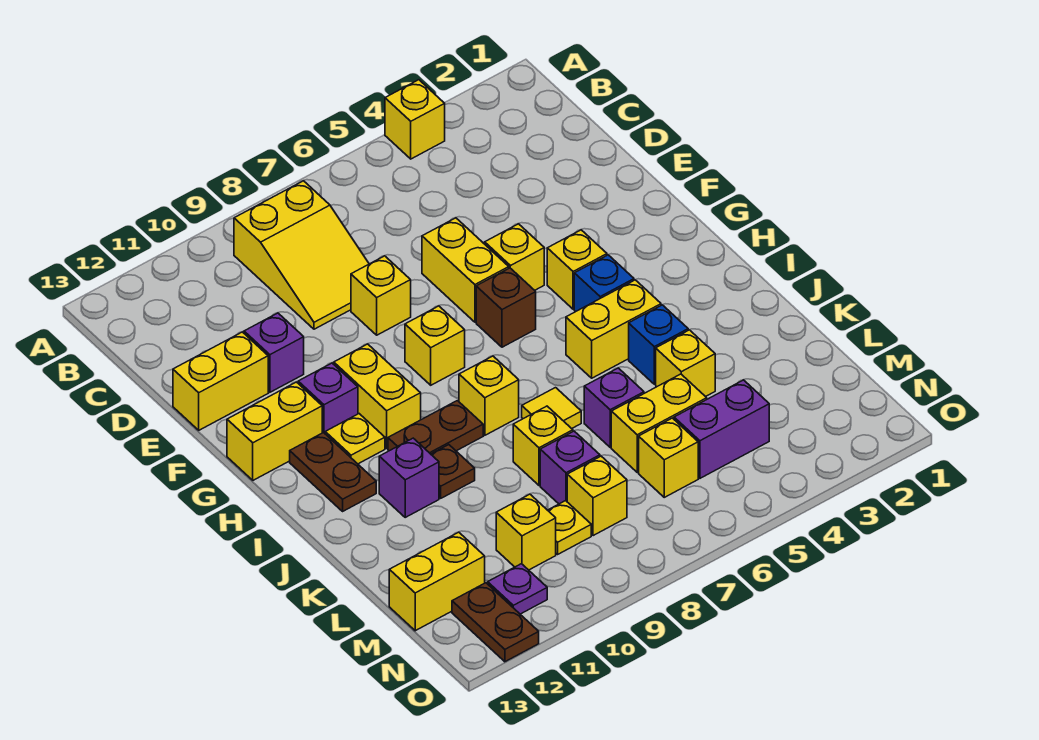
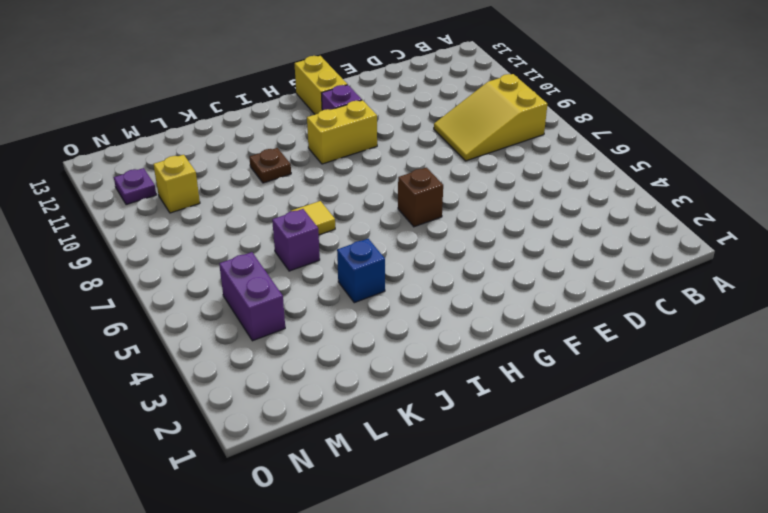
none -> yellow brick A4 level 1
none -> yellow brick E6:F6 level 1
none -> yellow brick E8 level 1
none -> purple brick E11 level 1

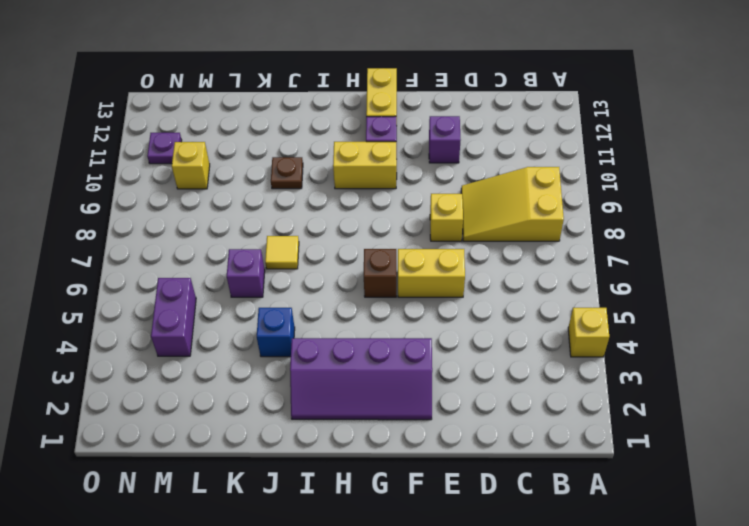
purple slope F2:I3 level 1 top 3 -> none
none -> yellow brick E12:E13 level 1
none -> yellow brick F5 level 1
none -> yellow brick G4 level 1
none -> yellow brick G8 level 1

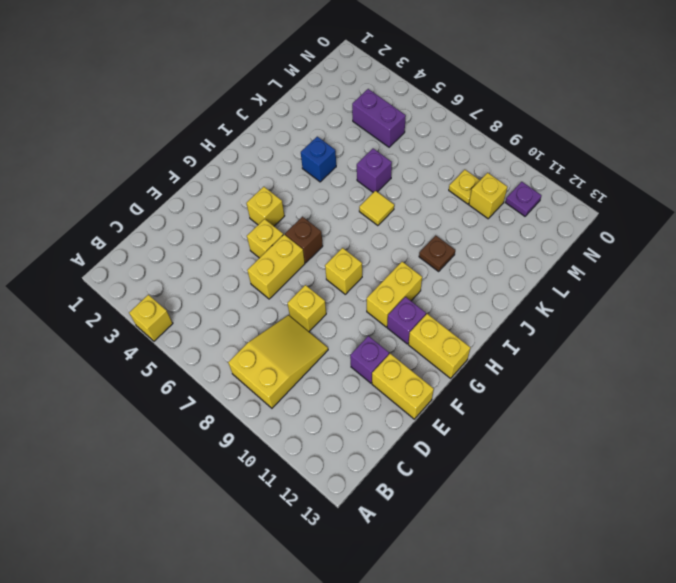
none -> blue brick H4 level 1
none -> yellow plate H11 level 1
none -> brown plate H12:I12 level 1
none -> yellow brick I4:I5 level 1

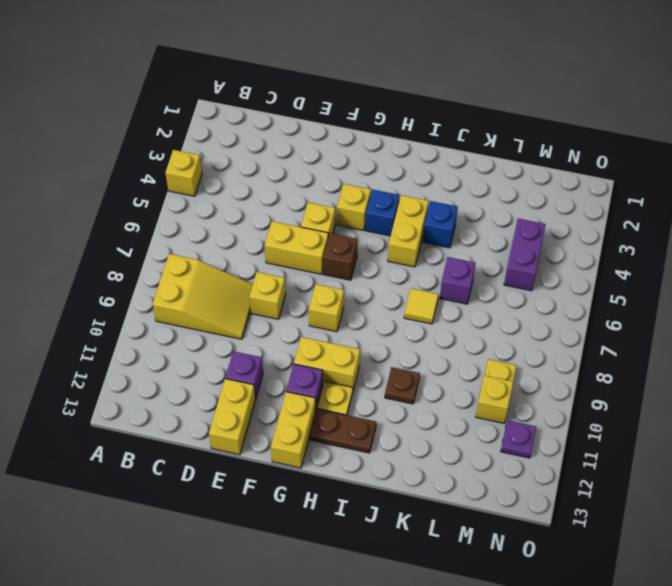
none -> yellow brick I8 level 1
none -> brown plate I9:I10 level 1
none -> purple brick J11 level 1
none -> yellow brick K4 level 1

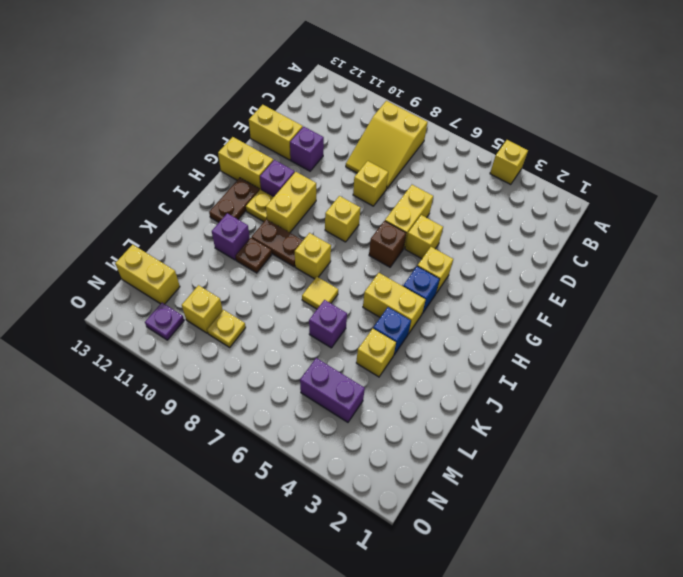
none -> yellow brick K8 level 1
none -> yellow brick L5:L6 level 1
none -> purple brick L8 level 1
none -> yellow brick M6 level 1

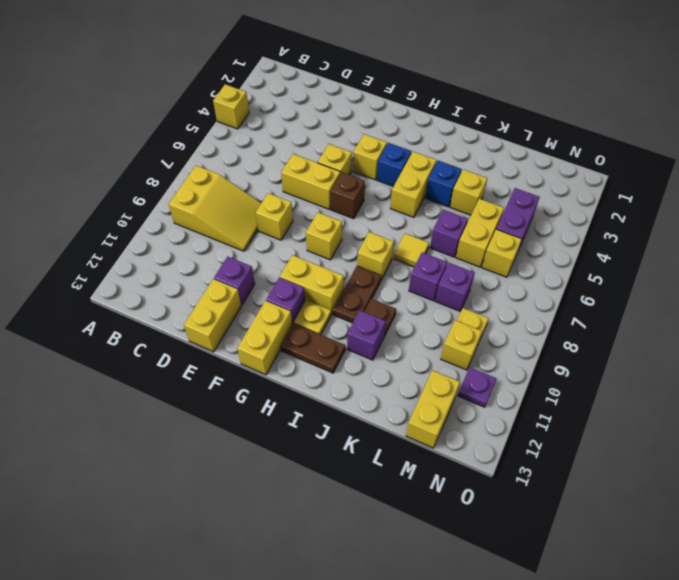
purple brick K8 level 1 -> yellow brick K8 level 1
none -> yellow brick M8 level 1
none -> brown plate N12:O12 level 1

